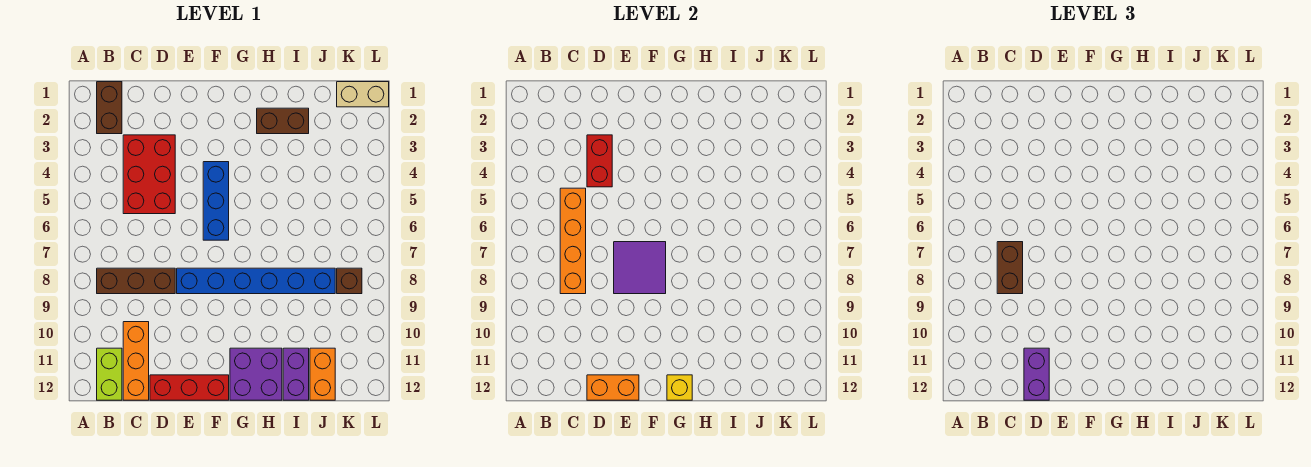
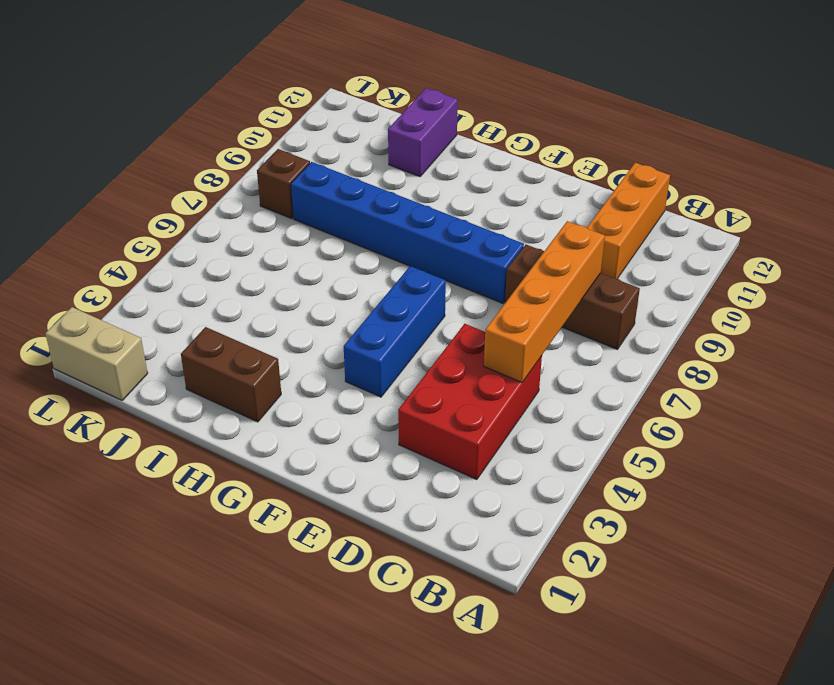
none -> brown brick B1:B2 level 1
none -> lime brick B11:B12 level 1
none -> red brick D12:F12 level 1

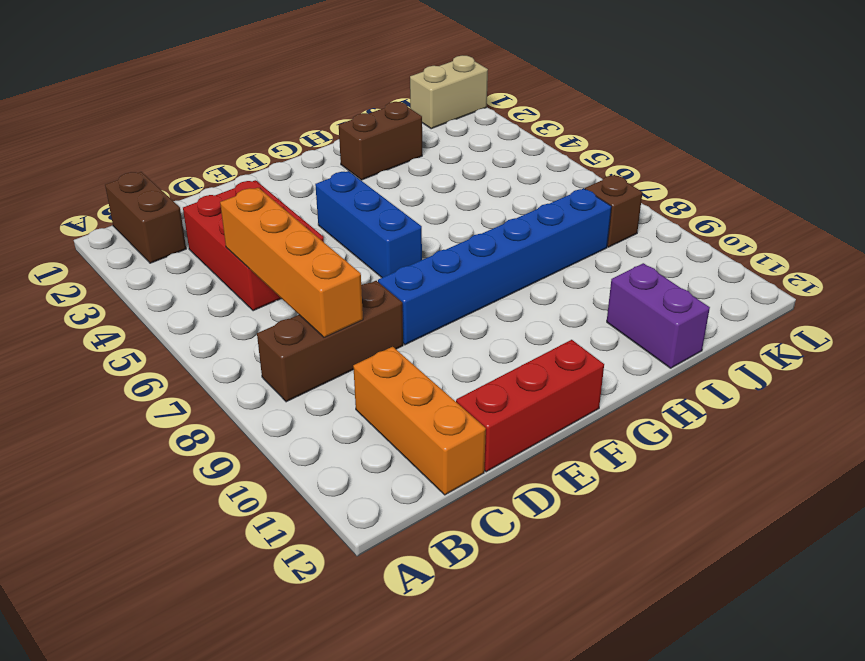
none -> lime brick B11:B12 level 1
none -> purple brick G11:H12 level 1
none -> orange brick J11:J12 level 1

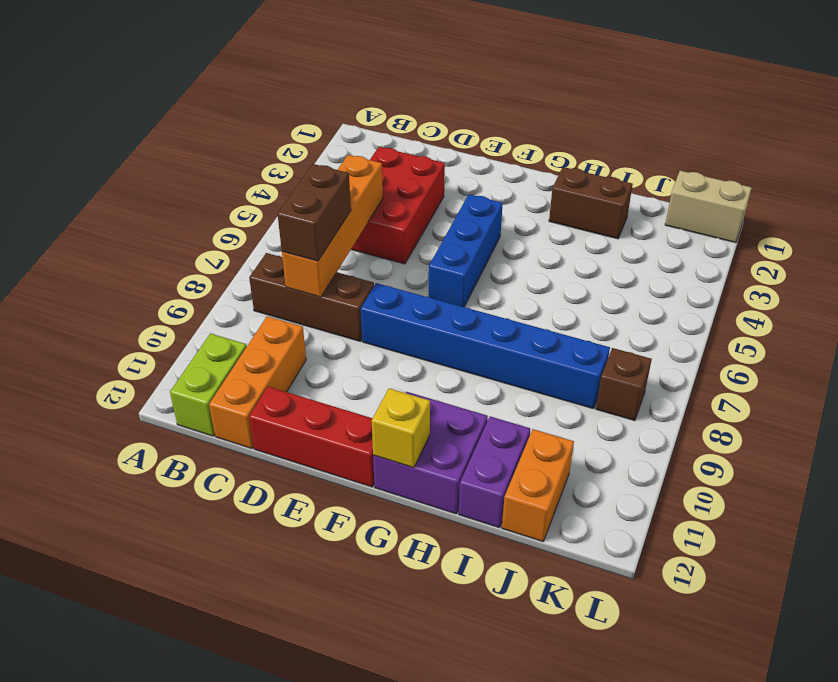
none -> brown brick B1:B2 level 1
none -> red brick D3:D4 level 2
none -> orange brick D12:E12 level 2

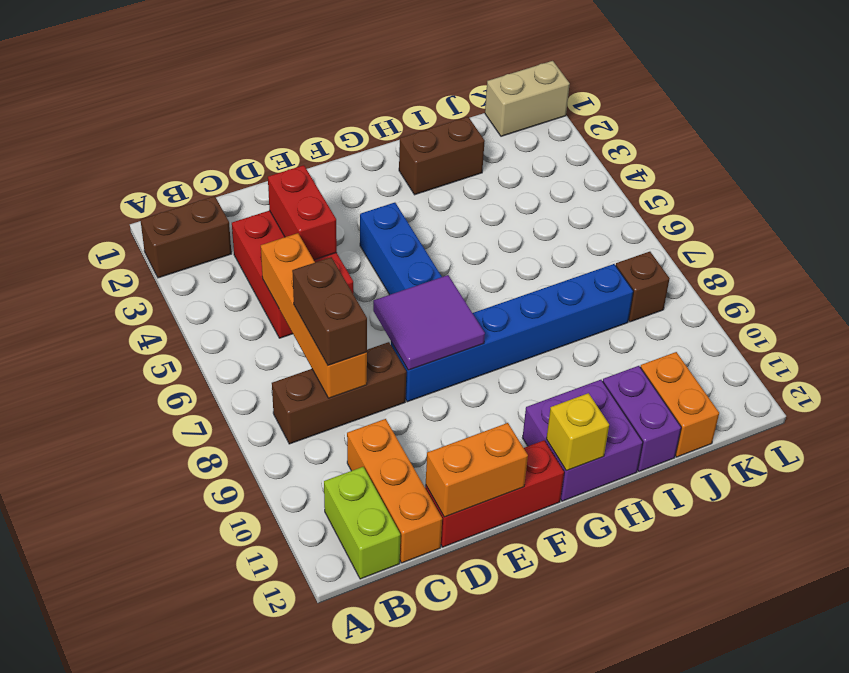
brown brick A2:B2 level 1 -> brown brick B1:B2 level 1
none -> purple brick D11:D12 level 3

